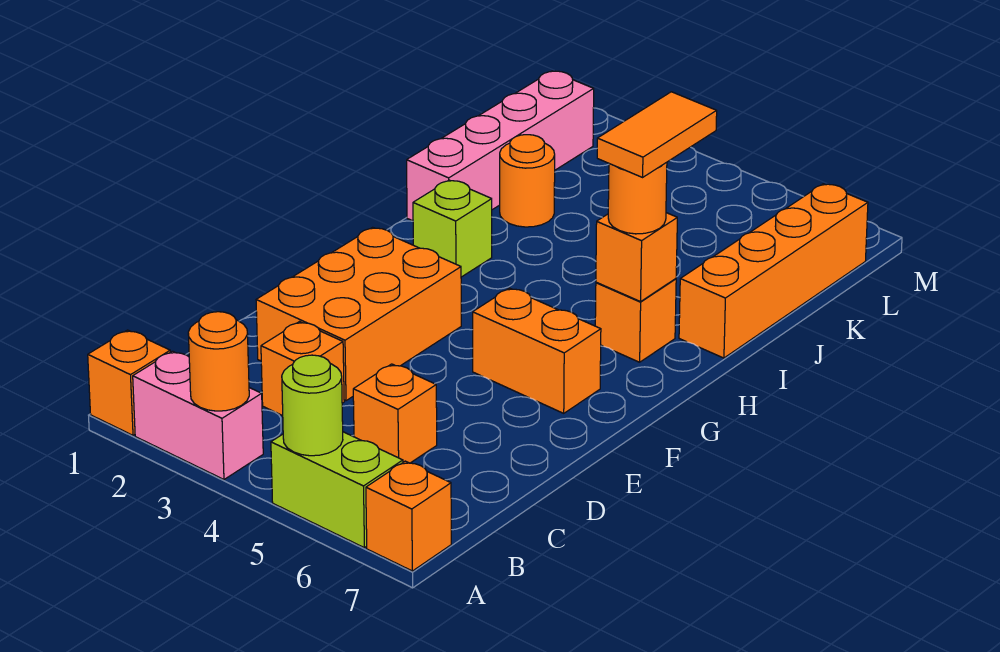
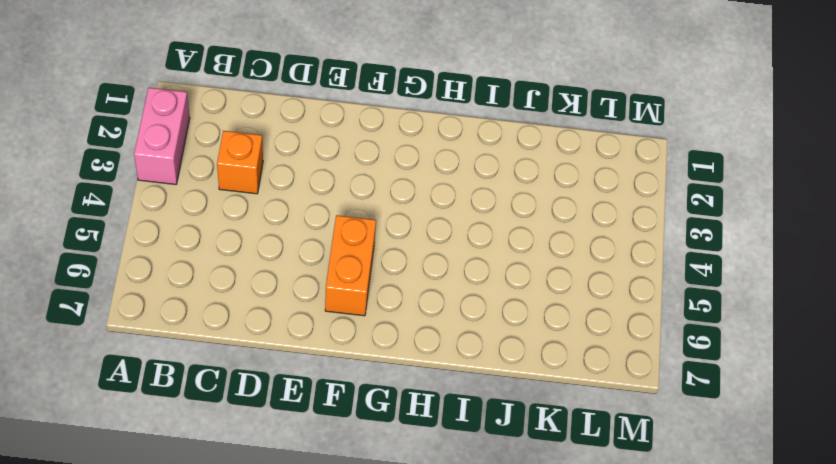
none -> orange brick A1 level 1
none -> lime brick A5:A6 level 1
none -> orange brick A7 level 1

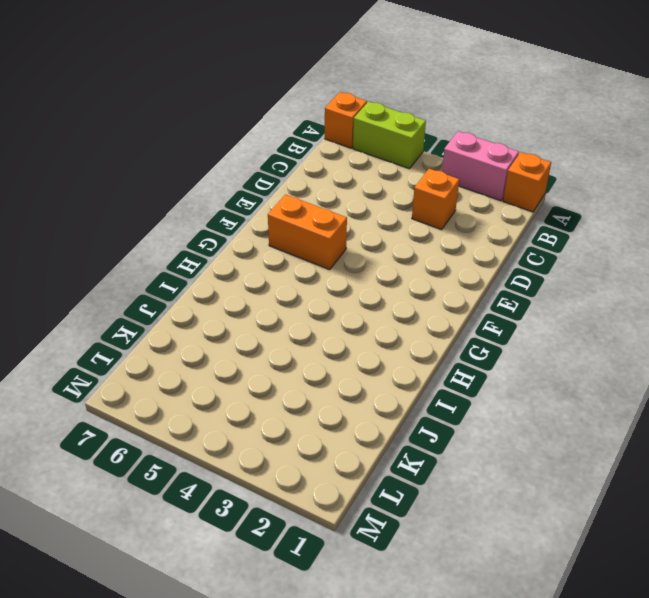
none -> orange brick C5 level 1
none -> orange brick D2:F3 level 1
none -> lime brick H2 level 1

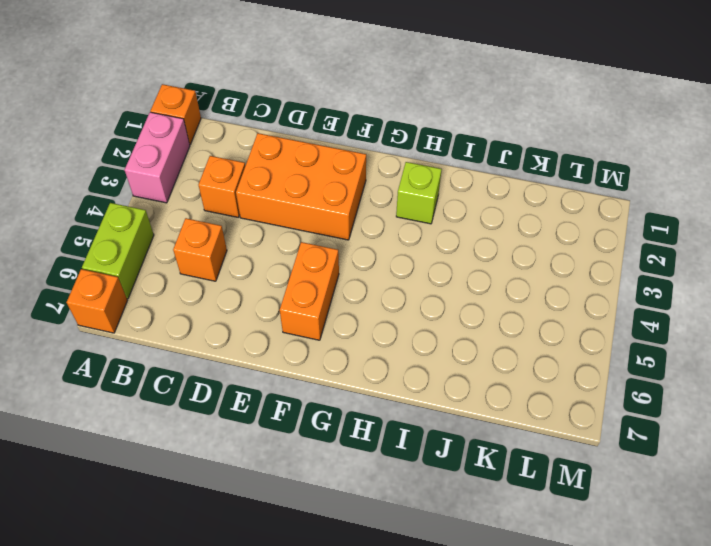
none -> orange brick H6 level 1
none -> pink brick I1:L1 level 1
none -> orange brick I7:L7 level 1

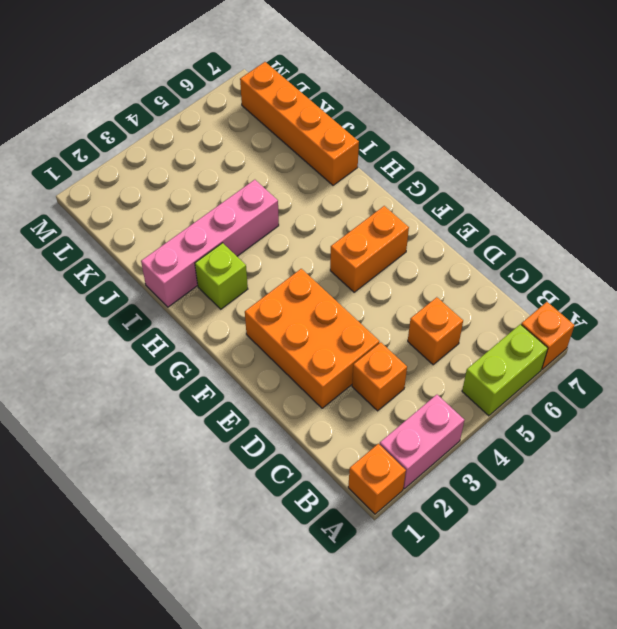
pink brick I1:I4 level 1 -> pink brick I1:L1 level 1
none -> orange brick H6 level 1
none -> orange round brick J2 level 1
none -> orange round brick A3 level 2

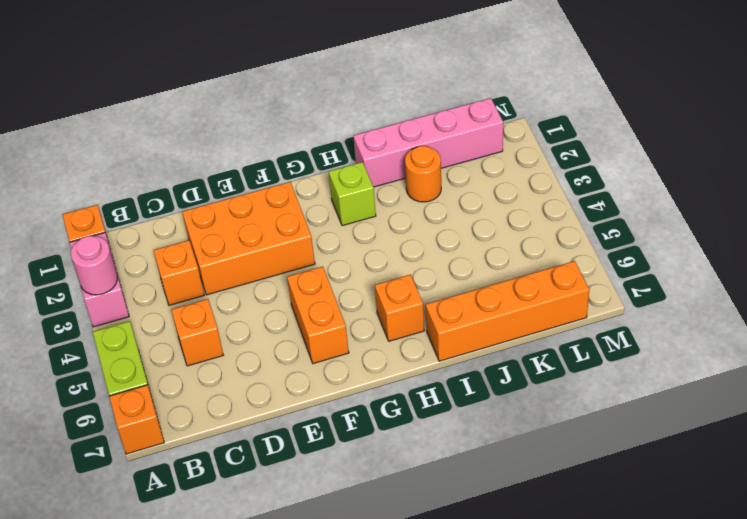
pink round brick A3 level 2 -> orange round brick A3 level 2
none -> lime round brick A5 level 2
none -> orange brick H6 level 2
none -> orange round brick H6 level 3

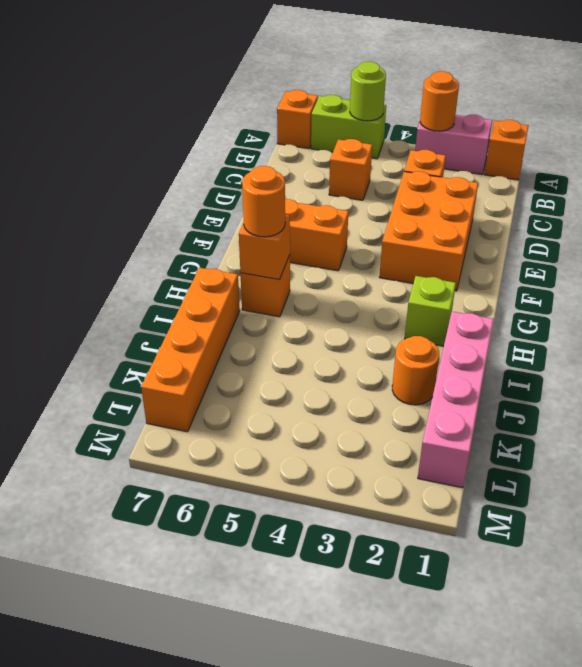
none -> orange tile H6:I6 level 4

